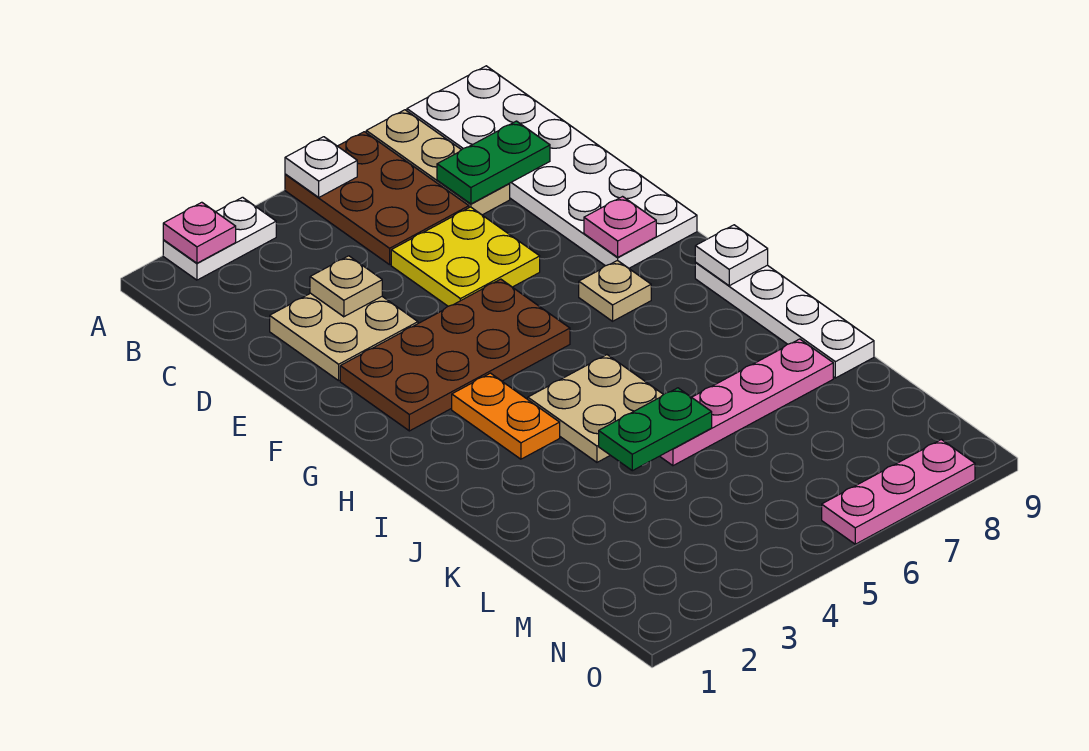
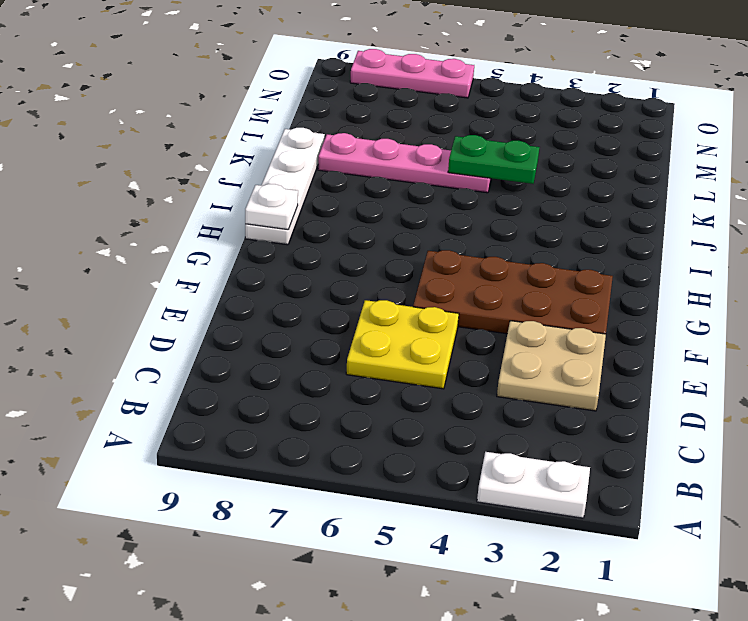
none -> brown plate A5:C6 level 1
none -> tan plate A7:C7 level 1
none -> white plate A8:F9 level 1

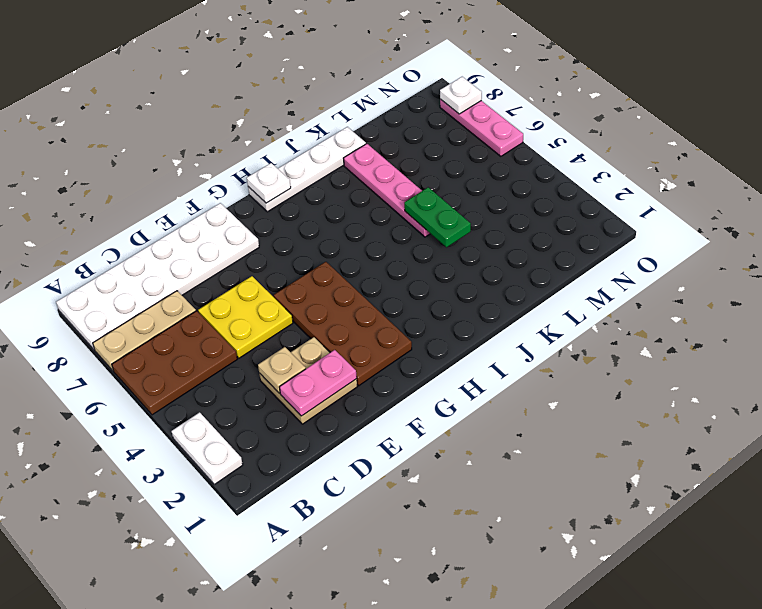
pink plate D2:E2 level 2 -> none
white plate O8 level 2 -> white plate A5 level 2
none -> tan plate G7 level 1
none -> orange plate H3:I3 level 1
none -> tan plate I4:J5 level 1

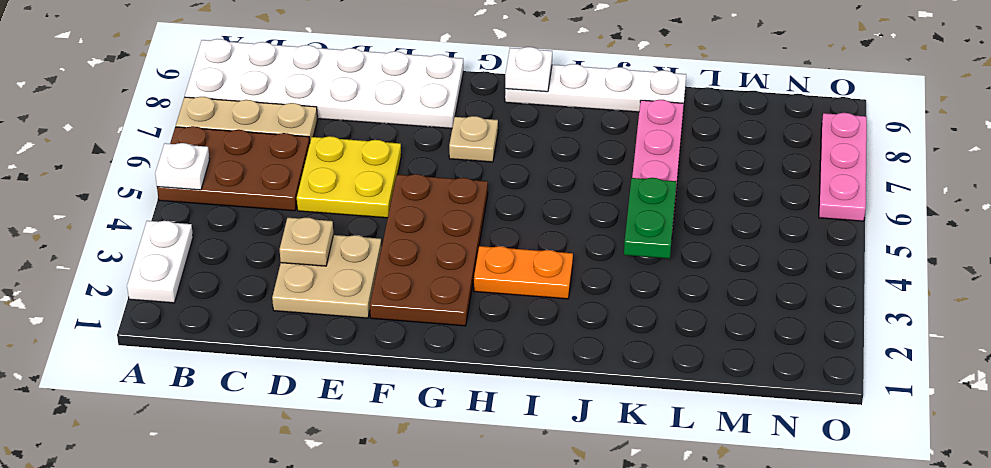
none -> tan plate I4:J5 level 1
none -> pink plate A2 level 2
none -> green plate C7:C8 level 2

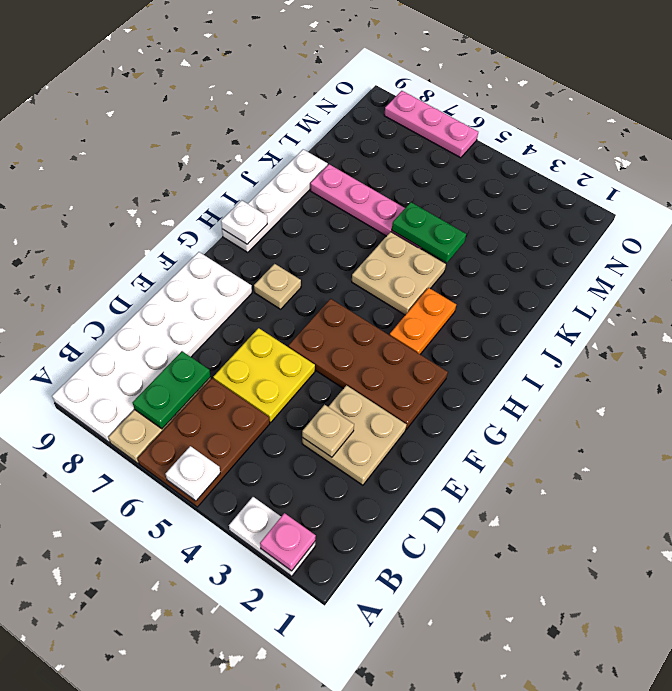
green plate B7:C7 level 2 -> green plate C7:C8 level 2
none -> pink plate F8 level 2

